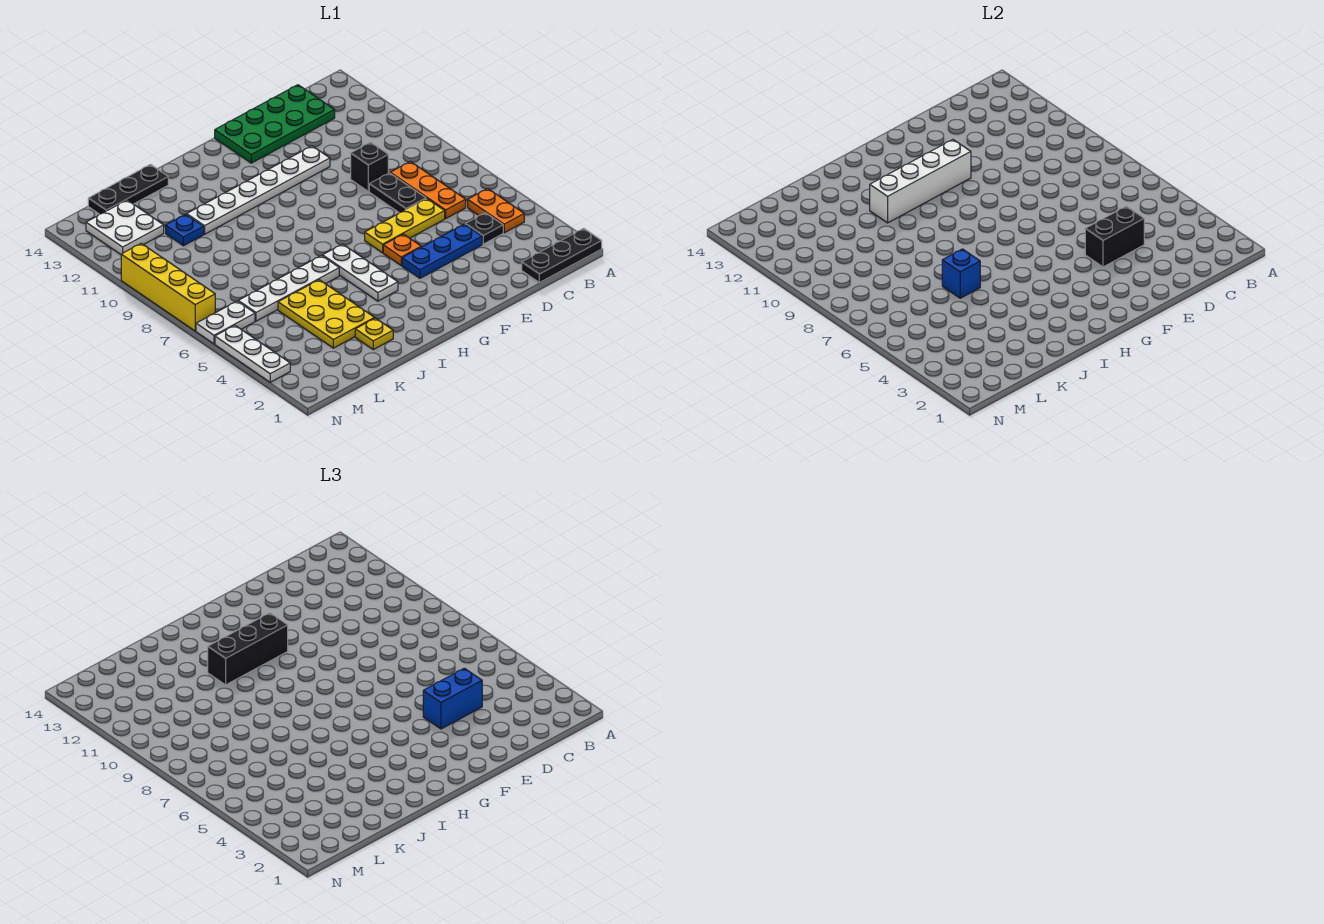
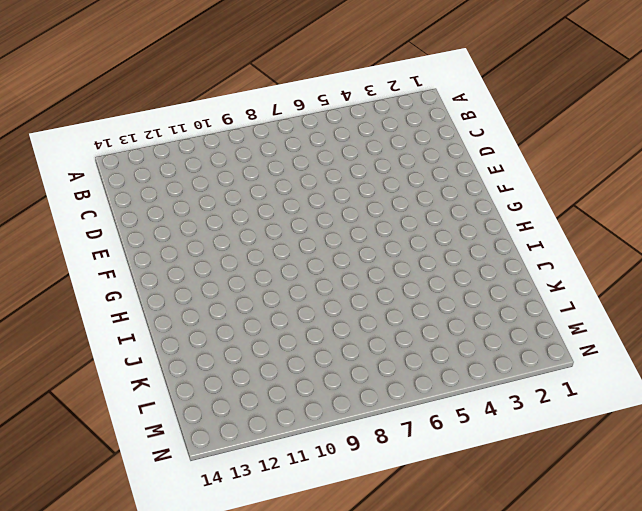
none -> black plate A1:C1 level 1
none -> orange plate B4:B5 level 1
none -> black plate C4 level 1

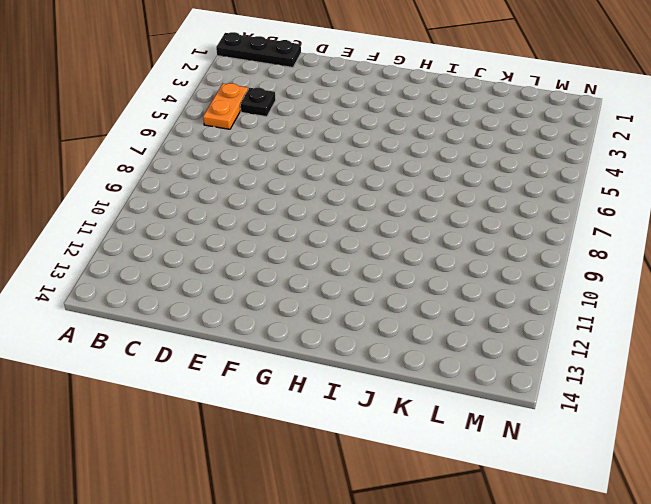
none -> orange plate C6:C8 level 1
none -> green plate C13:F14 level 1
none -> blue plate D4:F4 level 1

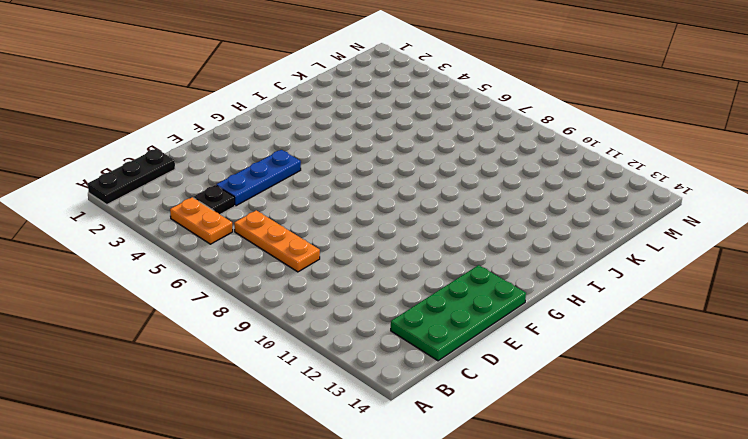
none -> yellow plate D6:F6 level 1
none -> black plate D7:D8 level 1
none -> black brick D9 level 1

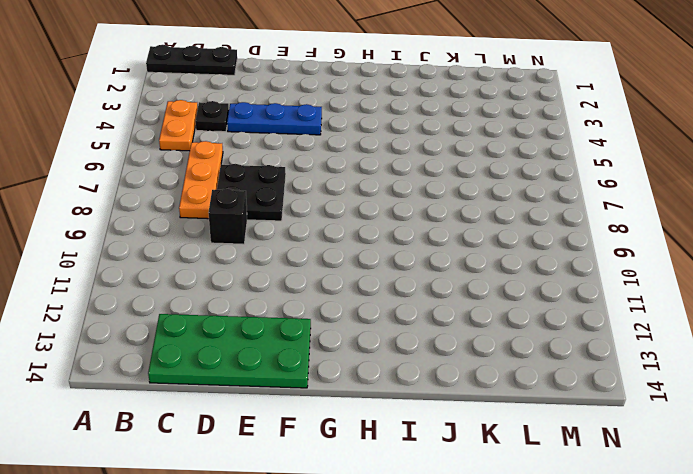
black plate D7:E8 level 1 -> black plate D7:D8 level 1
none -> yellow plate D6:F6 level 1
none -> white plate E11:J11 level 1
none -> orange plate F5 level 1

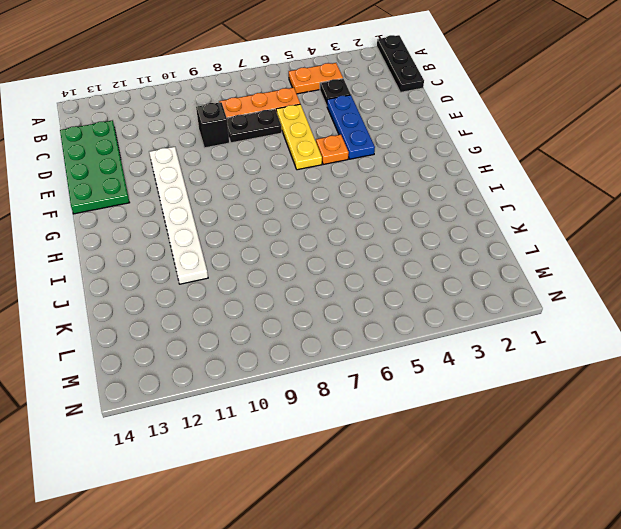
none -> white plate H4:H6 level 1
none -> white plate I6:L6 level 1
none -> yellow plate J2 level 1

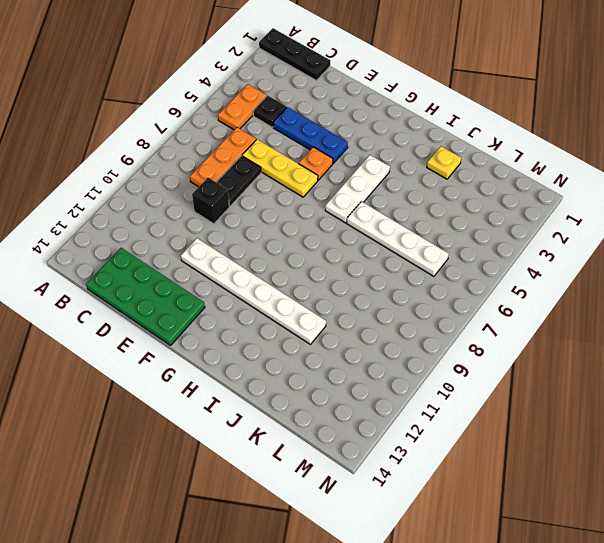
none -> yellow plate J3:K5 level 1
none -> black plate J14:L14 level 1
none -> blue plate K11 level 1

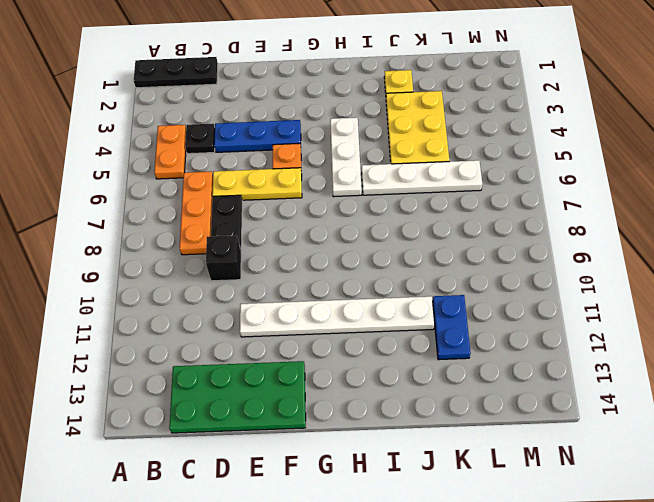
blue plate K11:K12 level 1 -> blue plate K11 level 1
none -> black plate J14:L14 level 1
none -> white plate L12:M13 level 1
none -> white plate M6:N6 level 1

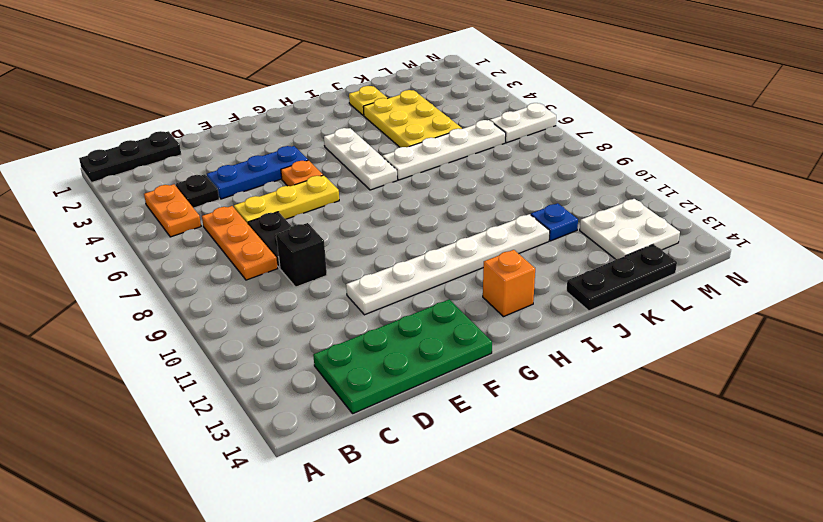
orange brick H13 level 1 -> none
none -> white plate N3:N5 level 1
none -> yellow brick N7:N10 level 1
none -> black brick D4:E4 level 2

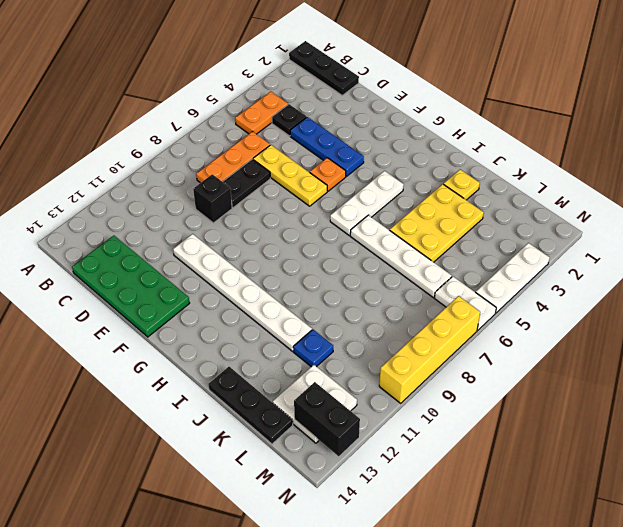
black brick M13:N13 level 2 -> black brick D4:E4 level 2
none -> white brick F11:I11 level 2
none -> blue brick J6 level 2
none -> blue brick D4:E4 level 3

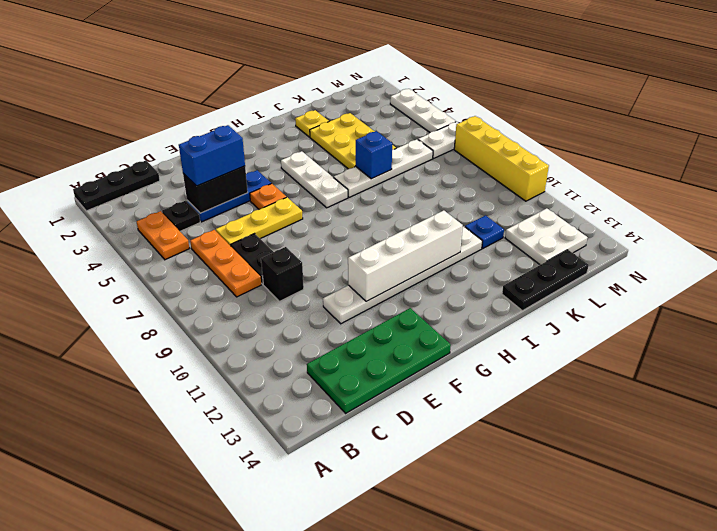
none -> black brick G11:I11 level 3

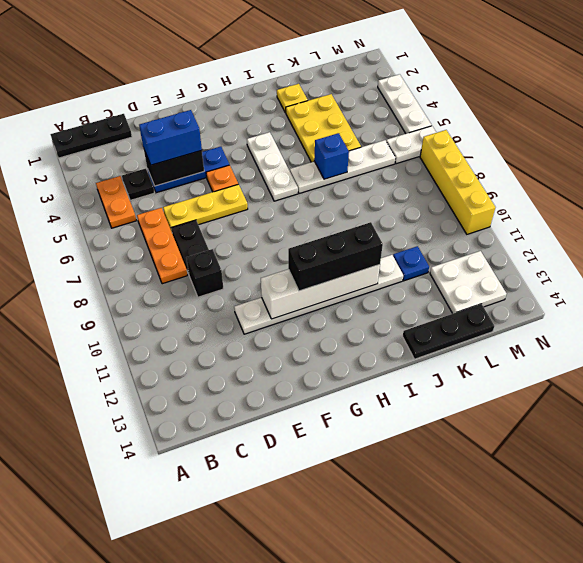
none -> green plate C13:F14 level 1

